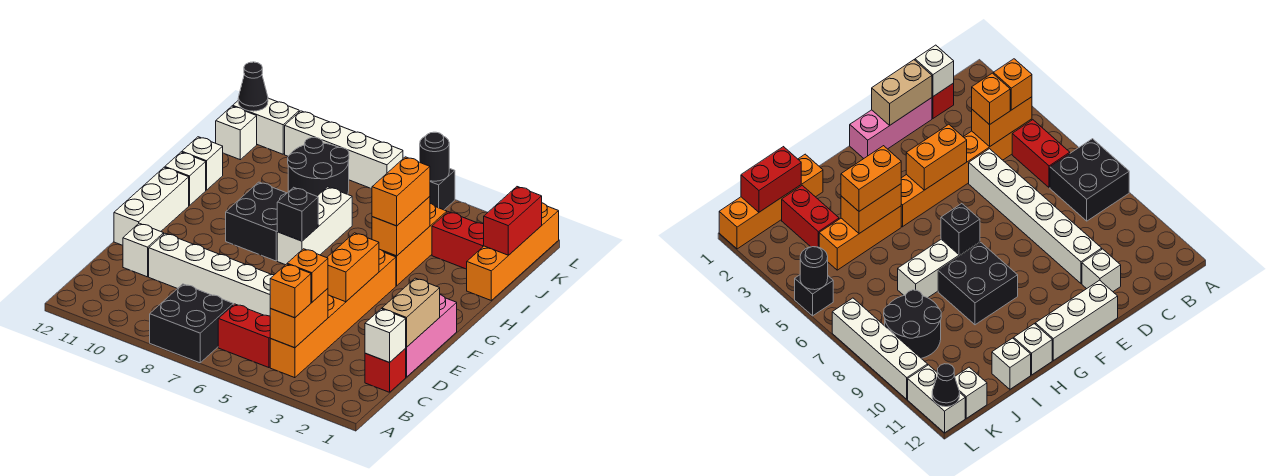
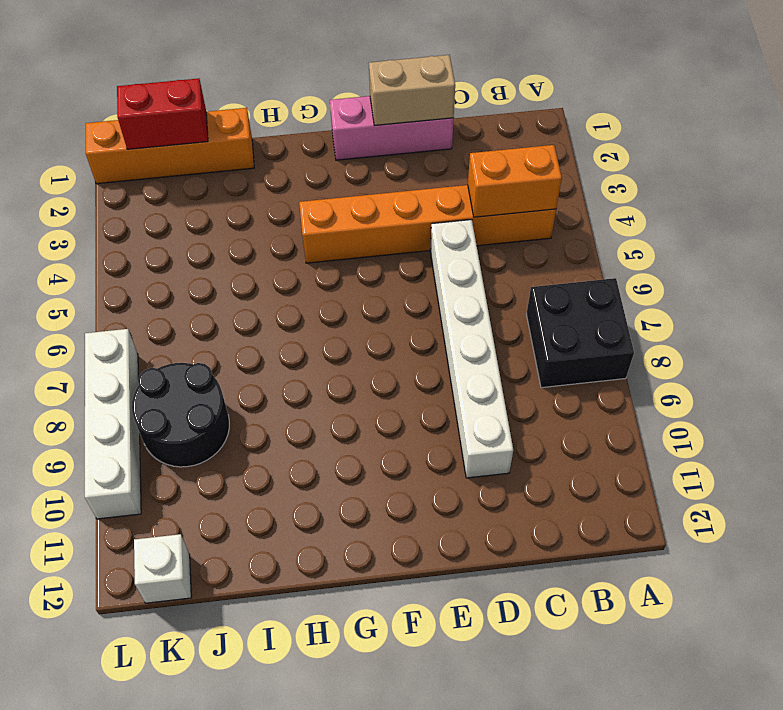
none -> red brick B5:B6 level 1
none -> red brick C1 level 1
none -> white brick D11 level 1
none -> white brick E12:G12 level 1

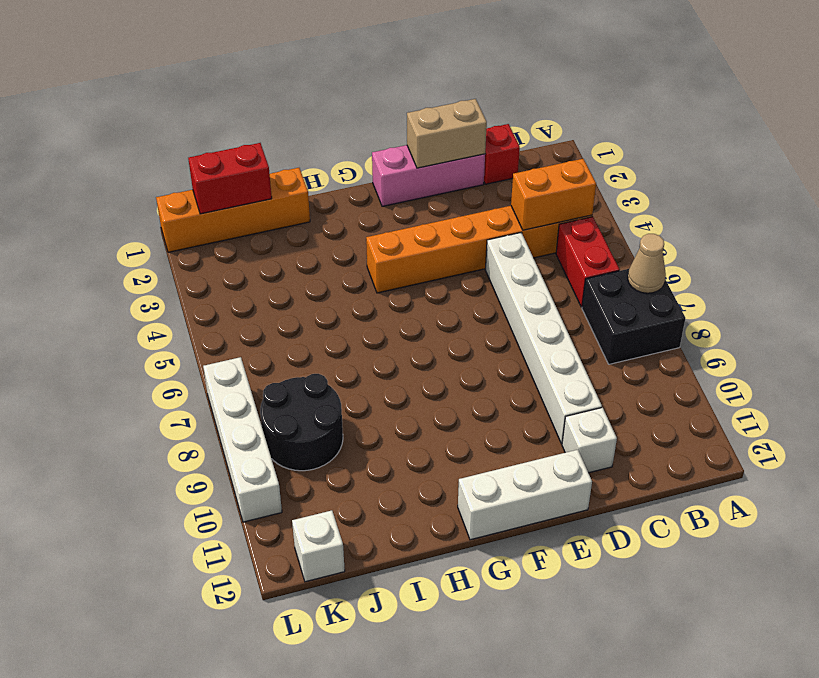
tan cone A7 level 2 -> none
none -> white brick G7:I7 level 1
none -> black brick G8:H9 level 1
none -> orange brick H4:J4 level 1
none -> white brick H12 level 1

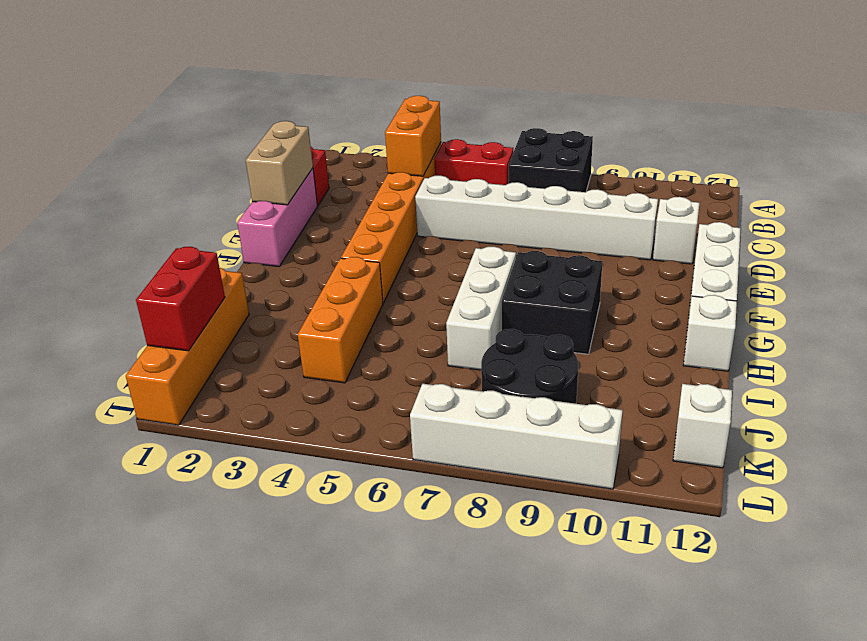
none -> white brick I12 level 1
none -> red brick J2:J3 level 1
none -> black brick L5 level 1
none -> white brick L11:L12 level 1

